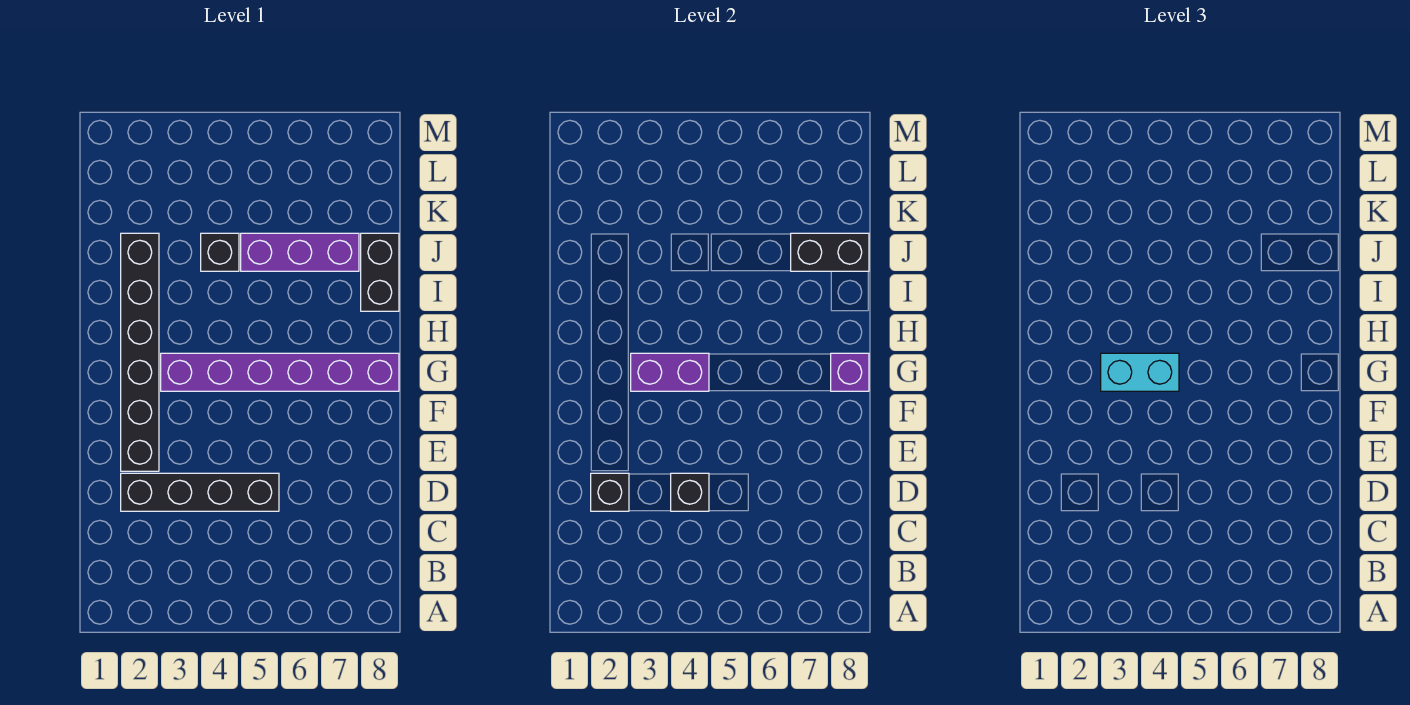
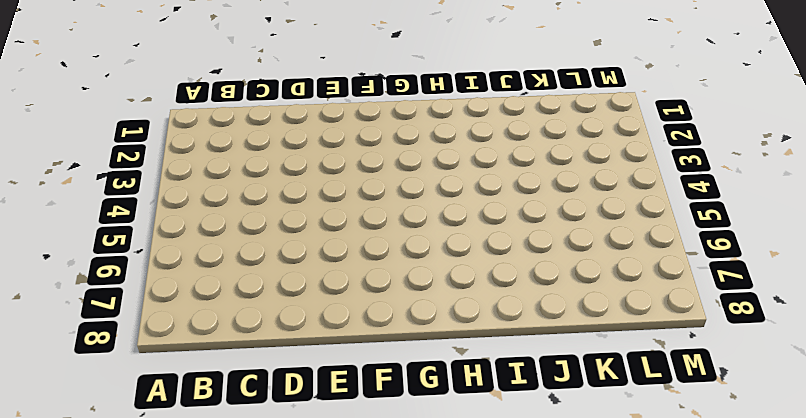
none -> black brick D2:D5 level 1
none -> black brick E2:J2 level 1
none -> purple brick G3:G8 level 1

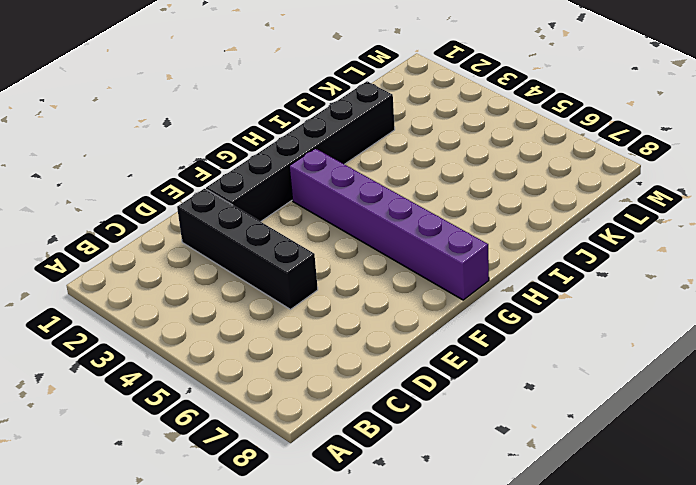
none -> black brick I8:J8 level 1
none -> black brick J4 level 1
none -> purple brick J5:J7 level 1

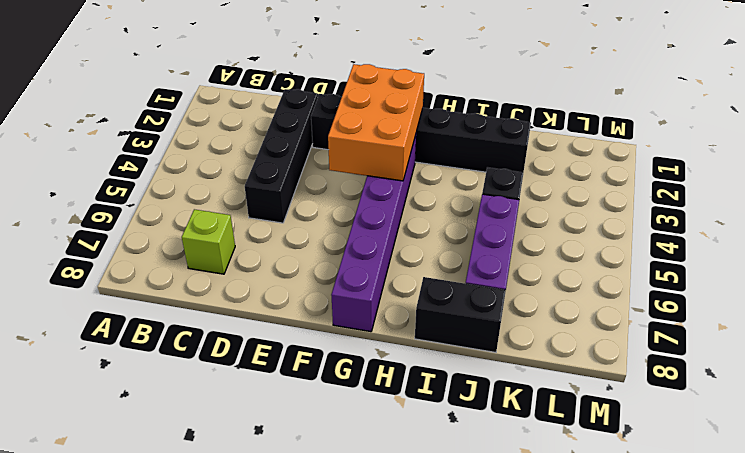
lime brick C7 level 1 -> none
orange brick F2:G4 level 2 -> purple brick G3:G4 level 2
none -> black brick D2 level 2
none -> black brick D4 level 2
none -> purple brick G8 level 2

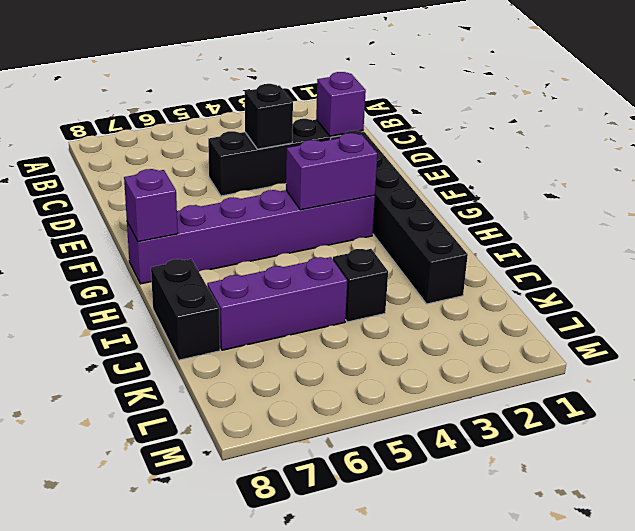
purple brick D2 level 2 -> black brick D2 level 2
none -> black brick J7:J8 level 2
none -> cyan brick G3:G4 level 3

